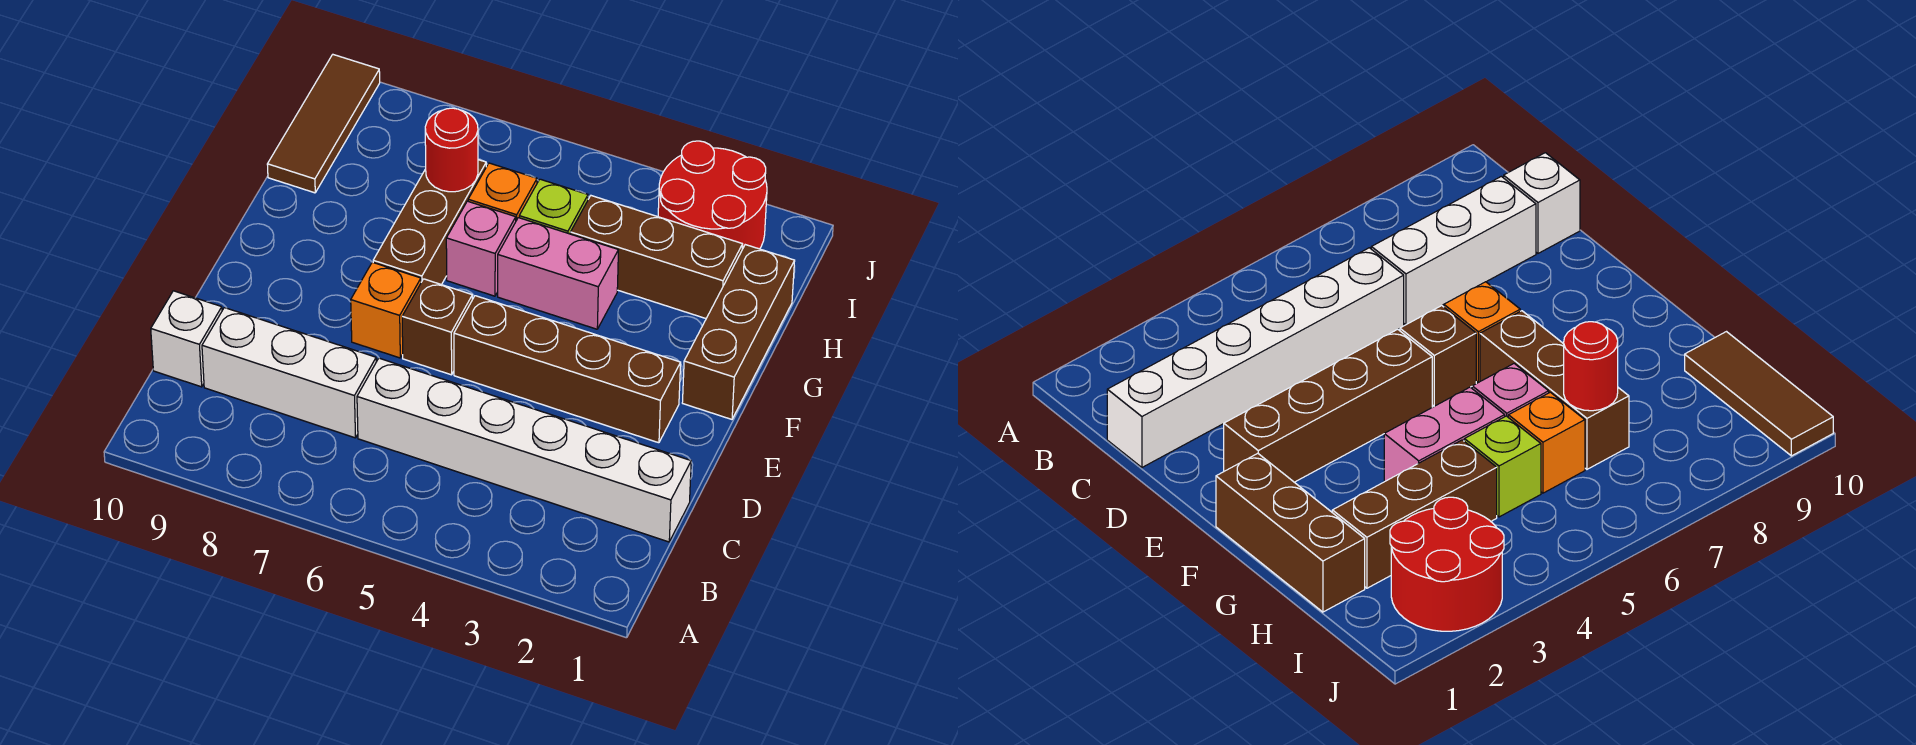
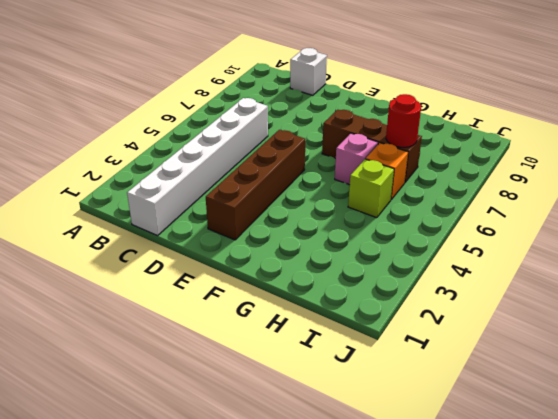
none -> white brick C7:C9 level 1
none -> brown brick E6 level 1
none -> orange brick E7 level 1

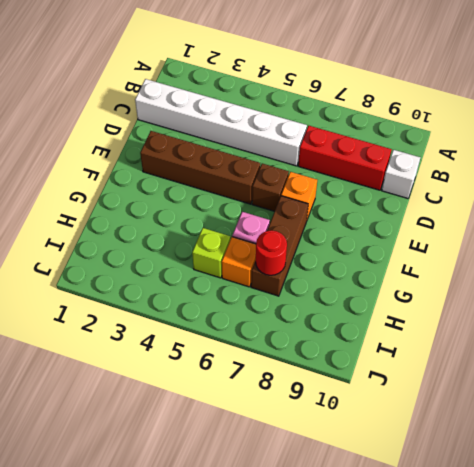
red brick C7:C9 level 1 -> white brick C7:C9 level 1
none -> brown brick F1:H1 level 1
none -> pink brick G4:G5 level 1
none -> brown brick H2:H4 level 1

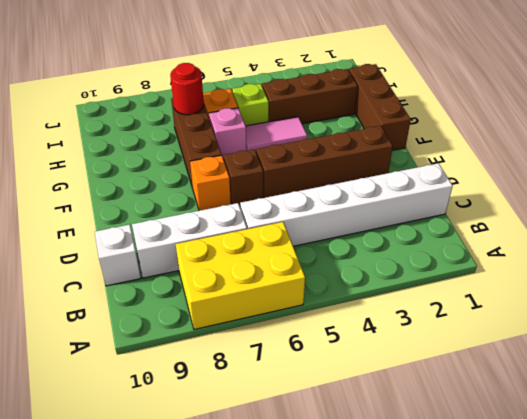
yellow brick A6:B8 level 1 -> none
pink tile G4:G5 level 1 -> pink brick G4:G5 level 1
none -> brown tile H10:J10 level 1
none -> red round brick I2:J3 level 1

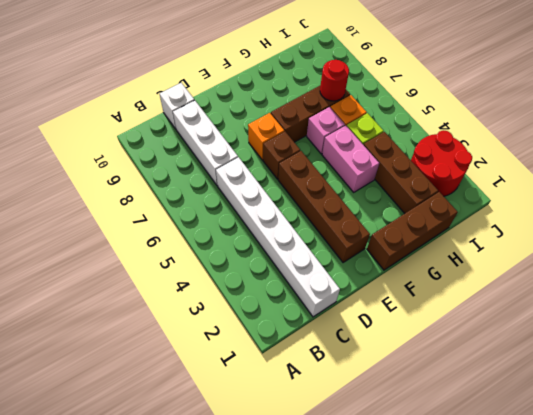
none -> brown tile H10:J10 level 1

